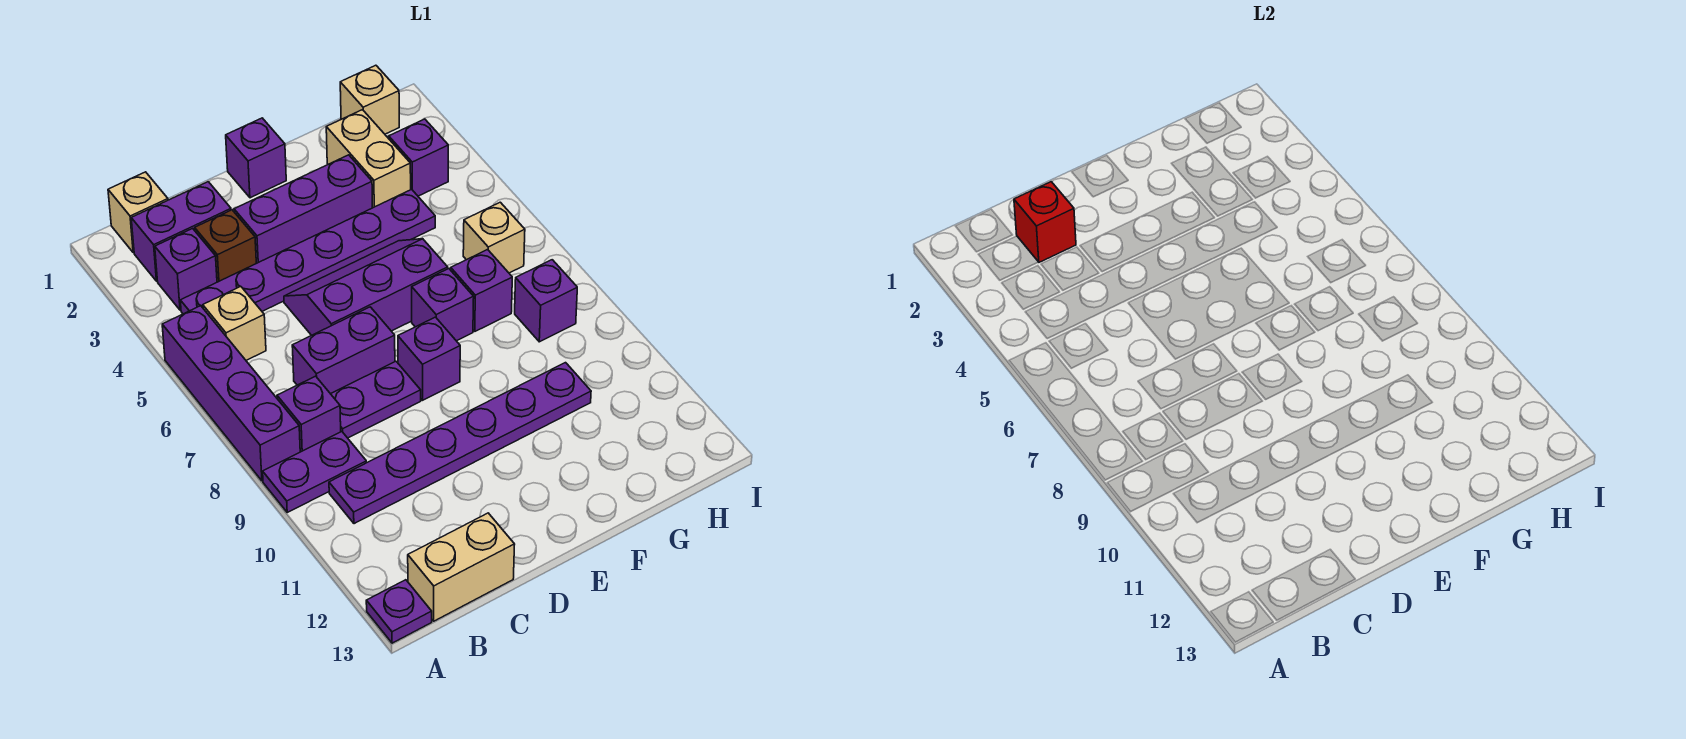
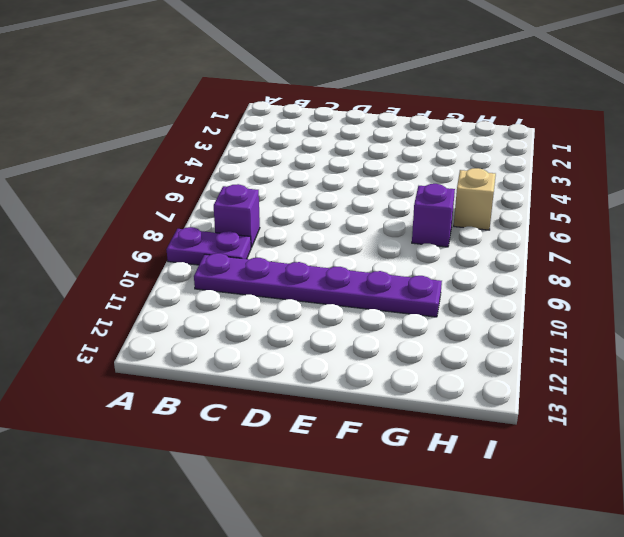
none -> purple brick A5:A8 level 1
none -> purple plate A13 level 1
none -> tan brick B1 level 1

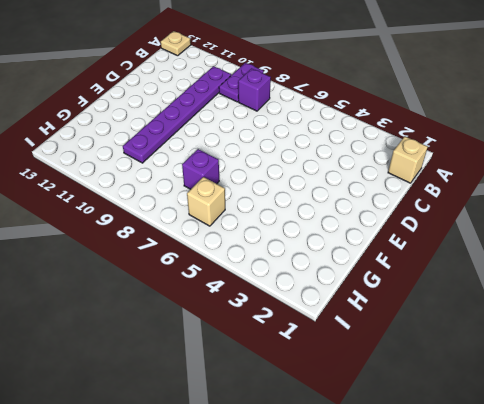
tan plate A13 level 1 -> purple plate A13 level 1
none -> purple brick A5:A8 level 1
none -> purple brick B2:C2 level 1
none -> purple brick B3 level 1

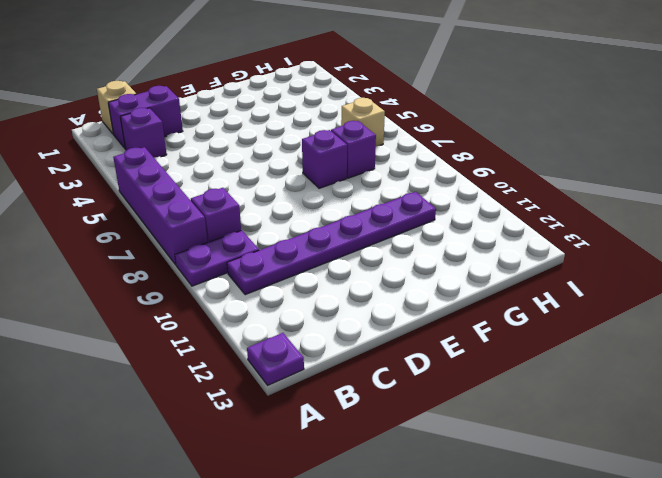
none -> purple plate B4:G4 level 1
none -> tan brick B5 level 1
none -> tan brick B13:C13 level 1

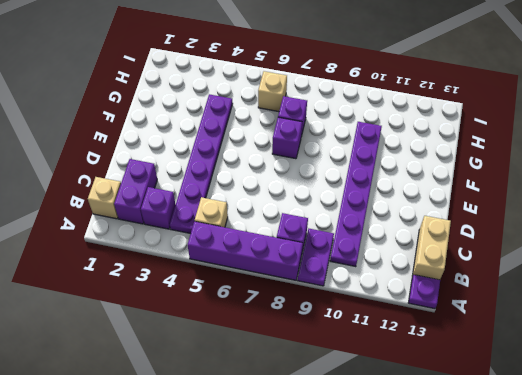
none -> brown brick C3 level 1
none -> purple brick C7:D7 level 1
none -> purple plate C8:D8 level 1

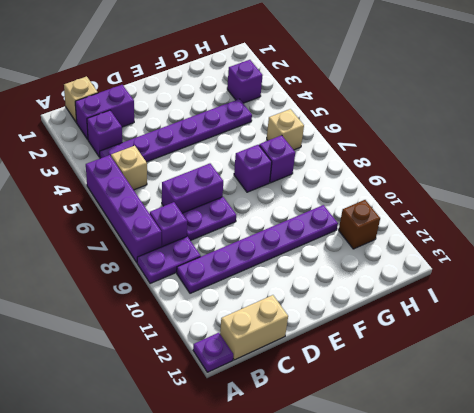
brown brick H11 level 1 -> brown brick C3 level 1
none -> purple brick D3:F3 level 1
none -> purple slope D5:F6 level 1 top 6
none -> purple brick E1 level 1

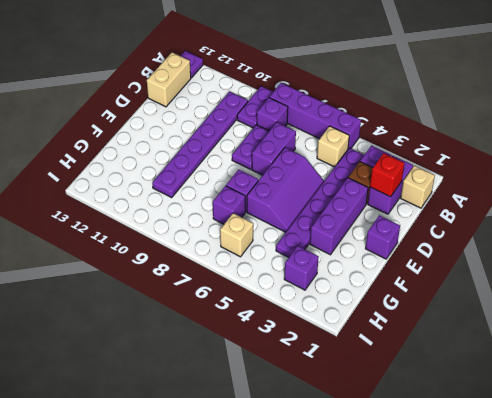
none -> purple brick E8 level 1
none -> tan brick G2:G3 level 1
none -> tan brick H1 level 1

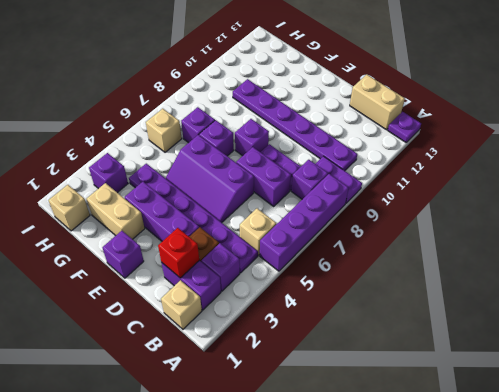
tan brick F2:G2 level 1 -> tan brick G2:G3 level 1
none -> purple brick H8 level 1

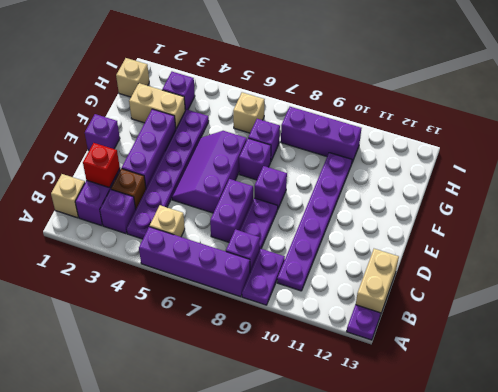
purple brick H8:H10 level 1 -> purple brick H8 level 1

